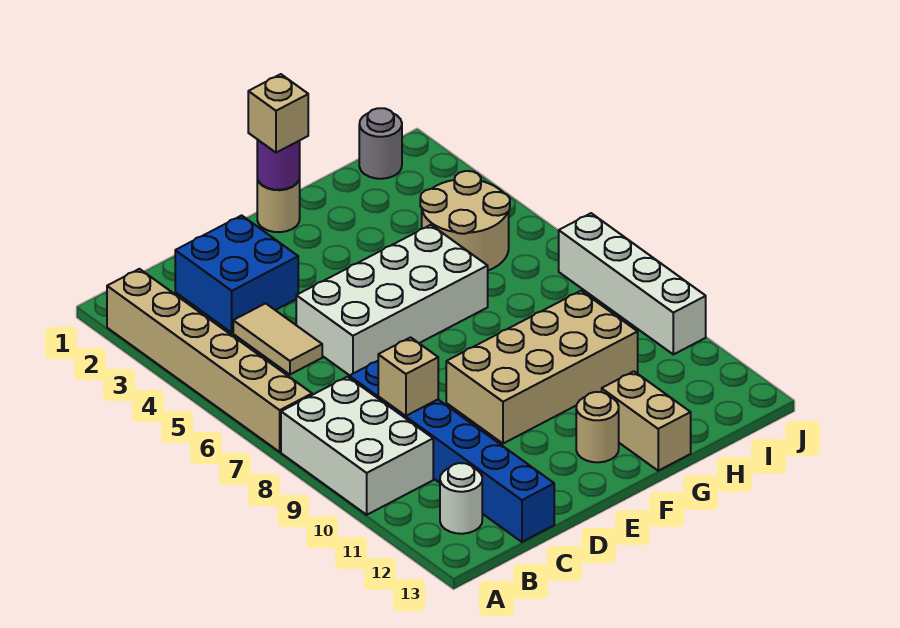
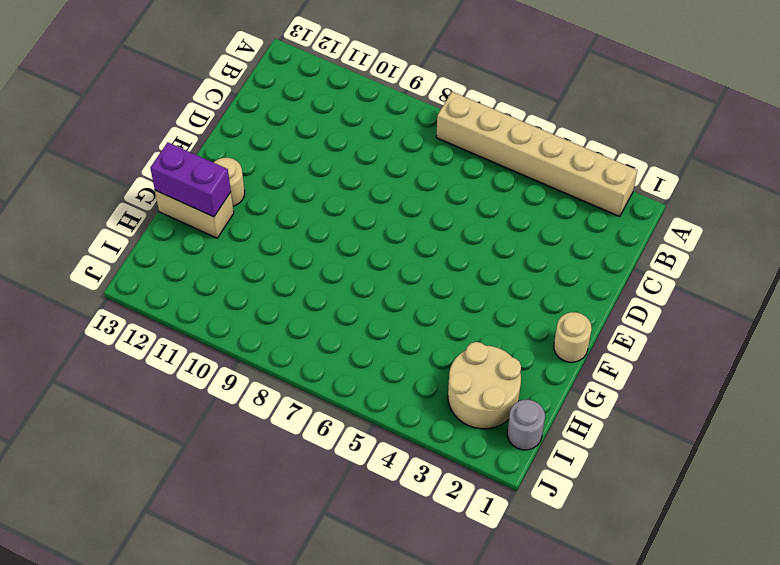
purple brick G12:G13 level 2 -> none
tan round brick H2:I3 level 1 -> tan round brick H4:I5 level 1
none -> white brick A8:B10 level 1
none -> white round brick B12 level 1
none -> blue brick C2:D3 level 1

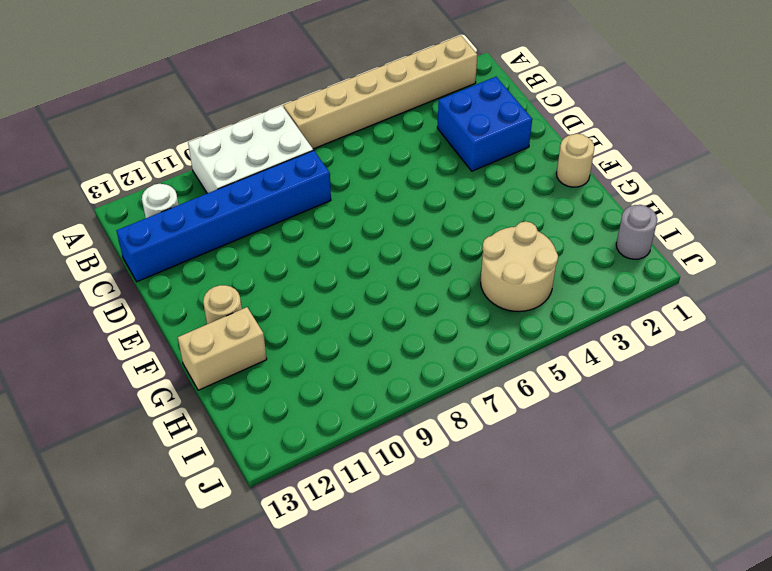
none -> tan tile C4:C5 level 1
none -> white brick D5:G6 level 1
none -> tan brick E9:H10 level 1

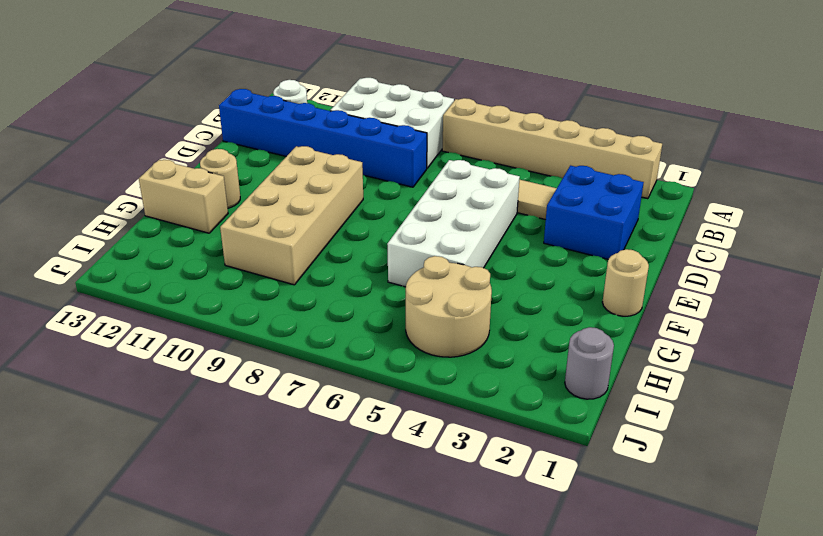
none -> white brick J7:J10 level 1
none -> tan brick C9 level 2
none -> purple round brick F1 level 2

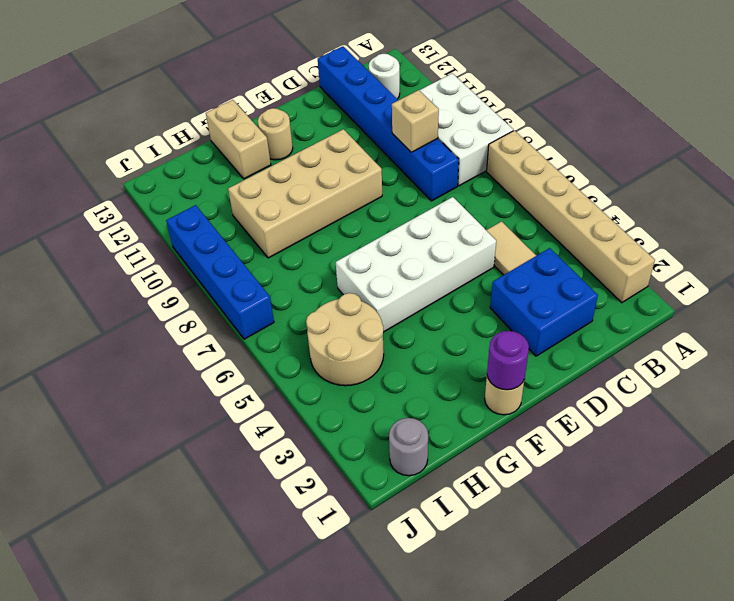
blue brick J7:J10 level 1 -> white brick J7:J10 level 1
none -> tan brick F1 level 3

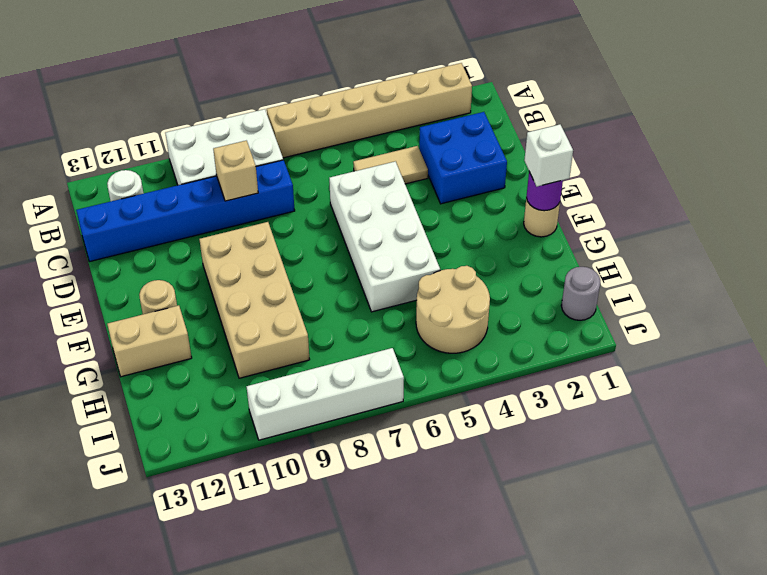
white brick F1 level 3 -> tan brick F1 level 3

